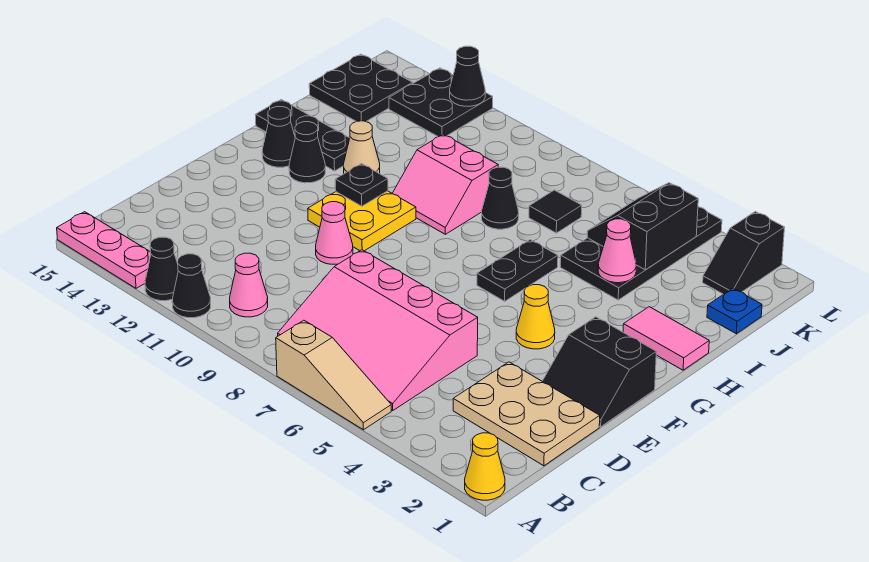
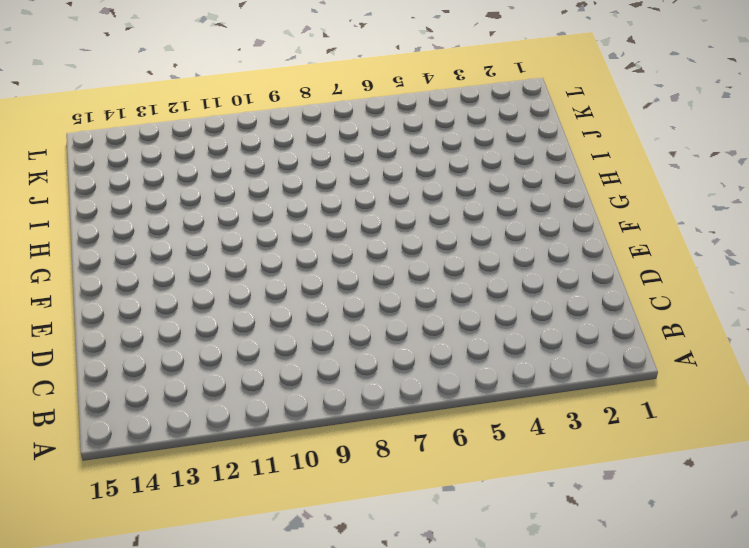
none -> yellow cone A1 level 1
none -> tan slope A5:A7 level 1 top 7
none -> black cone A11 level 1
none -> black cone A12 level 1

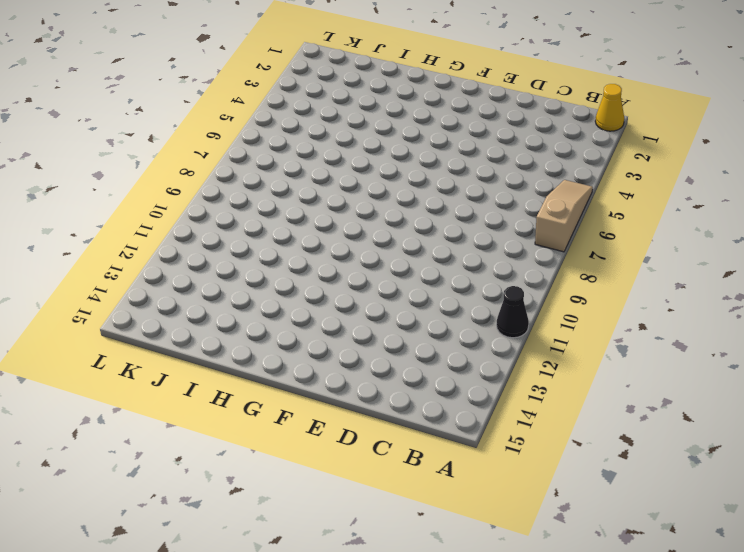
none -> black cone A12 level 1
none -> pink plate A13:A15 level 1
none -> pink slope B5:D8 level 1 top D
none -> pink cone B10 level 1

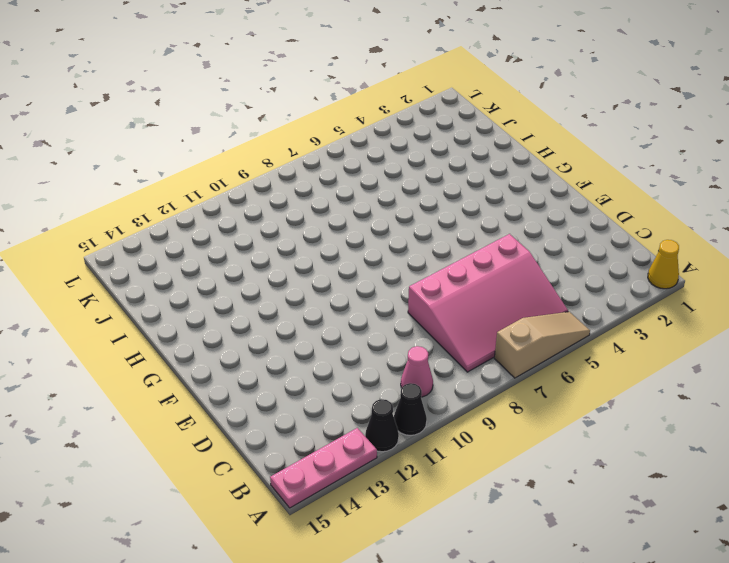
none -> tan plate C1:D3 level 1
none -> black slope E1:F2 level 1 top F
none -> pink cone E10 level 1
none -> yellow cone F4 level 1

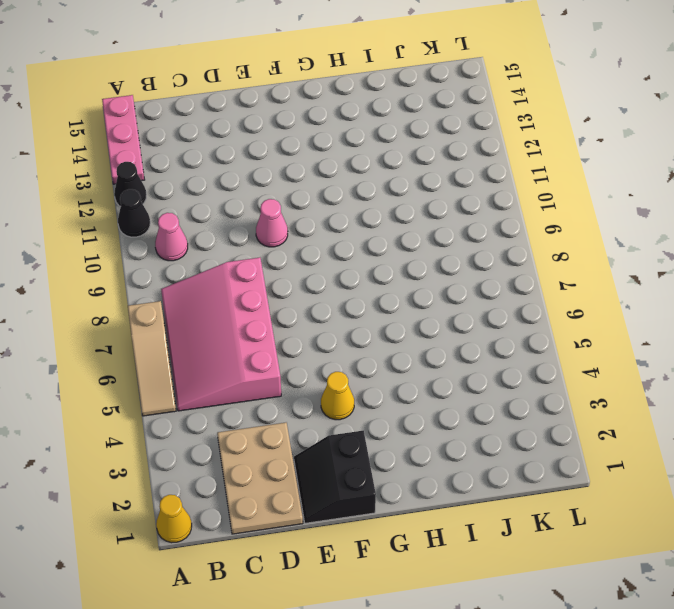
none -> yellow plate F10:G11 level 1
none -> black plate G6:H6 level 1
none -> black cone G13 level 1
none -> black cone G14 level 1

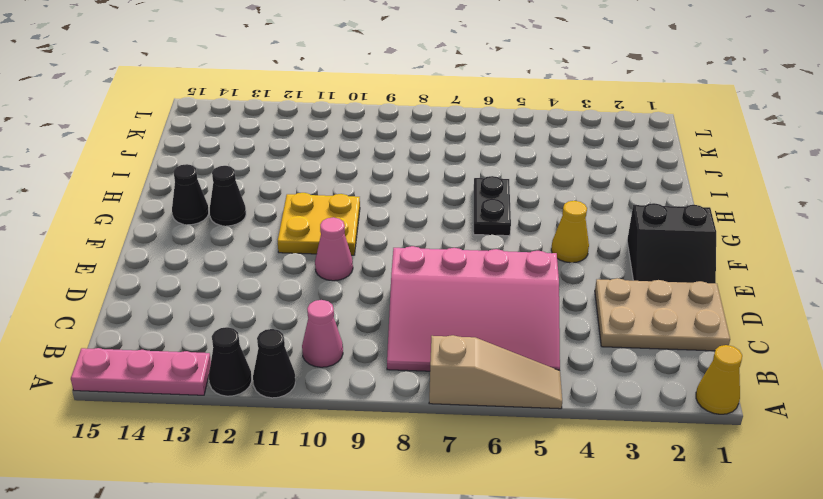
none -> pink tile H1:H2 level 1
none -> pink slope H9:I10 level 1 top I
none -> tan cone H12 level 1
none -> black plate H13:H15 level 1

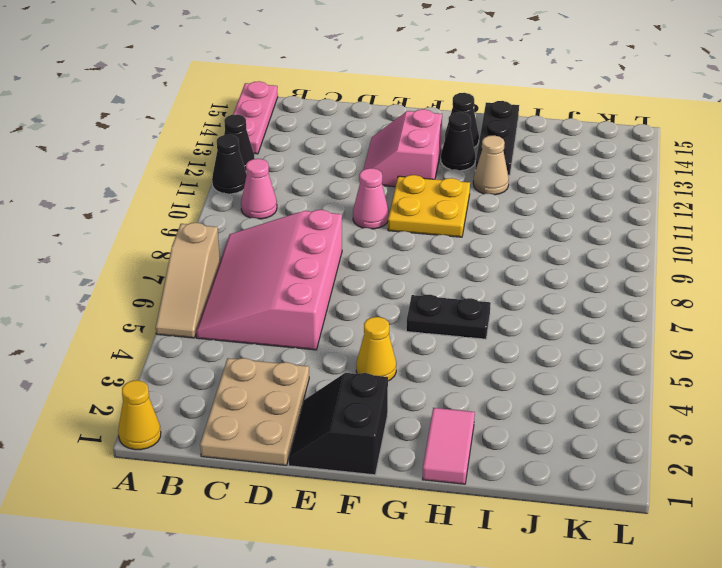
pink slope E12:F13 level 1 top F -> pink slope H9:I10 level 1 top I
none -> black plate I4:L5 level 1
none -> black cone I8 level 1
none -> blue plate J1 level 1
none -> black tile J7 level 1

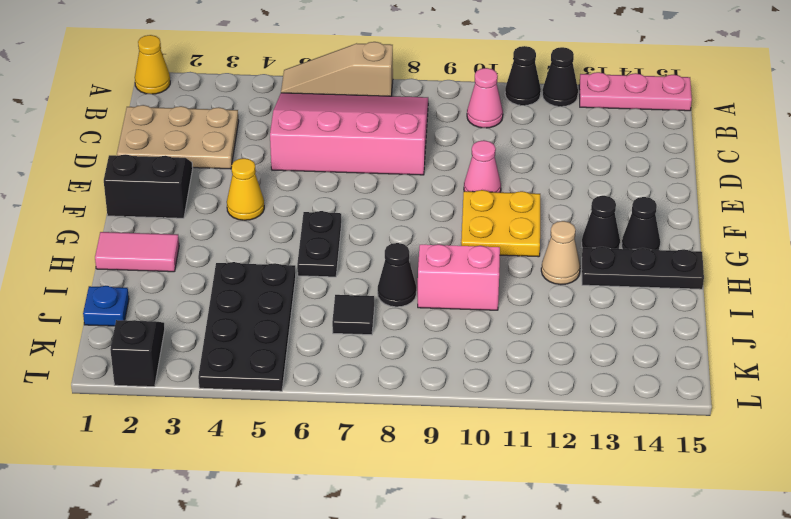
none -> black plate J14:K15 level 1
none -> black plate K12:L13 level 1
none -> black plate G11 level 2
none -> pink cone I4 level 2

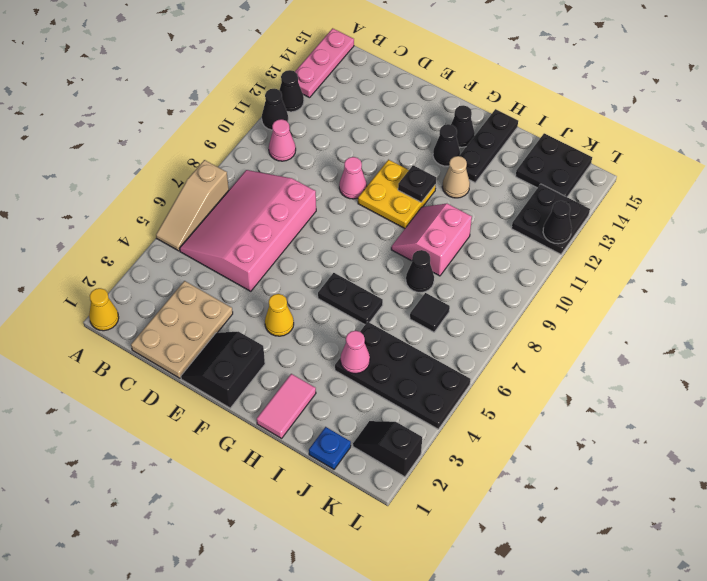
none -> black slope J4:K5 level 2 top 4

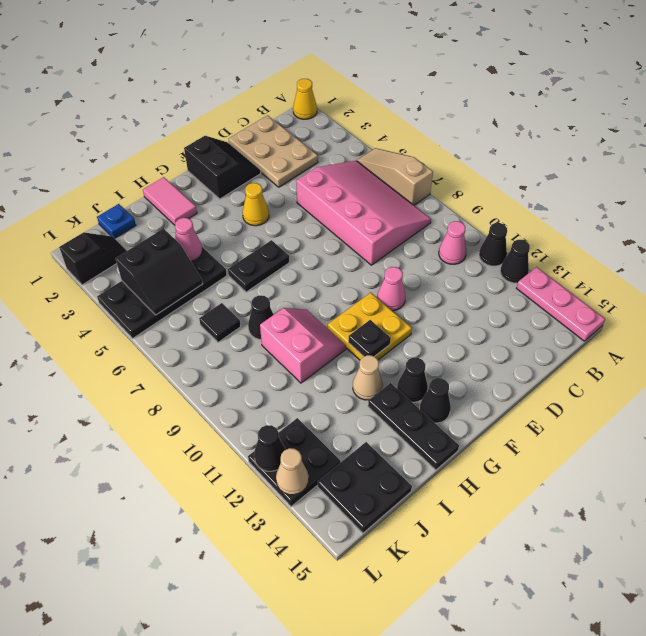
tan cone L13 level 2 -> none

